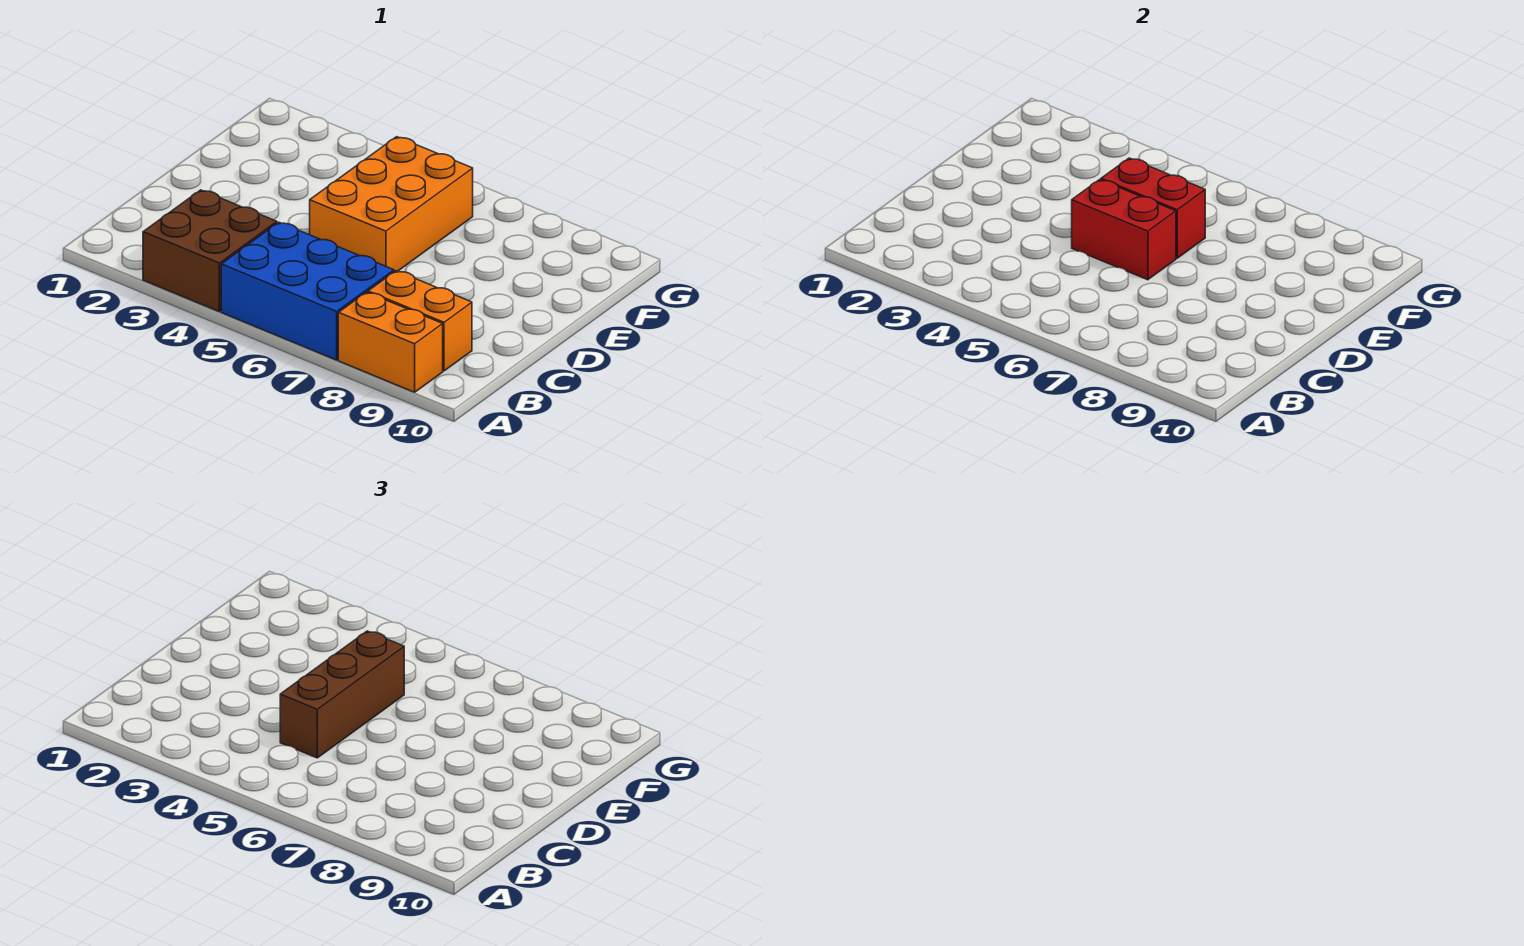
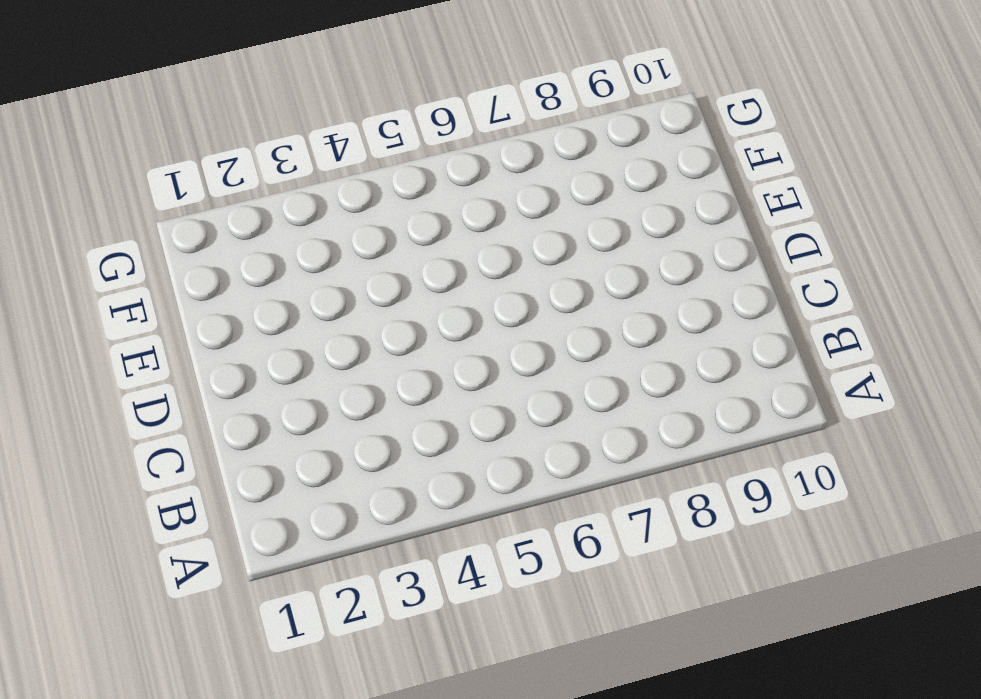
none -> brown brick A3:B4 level 1
none -> blue brick A5:B7 level 1

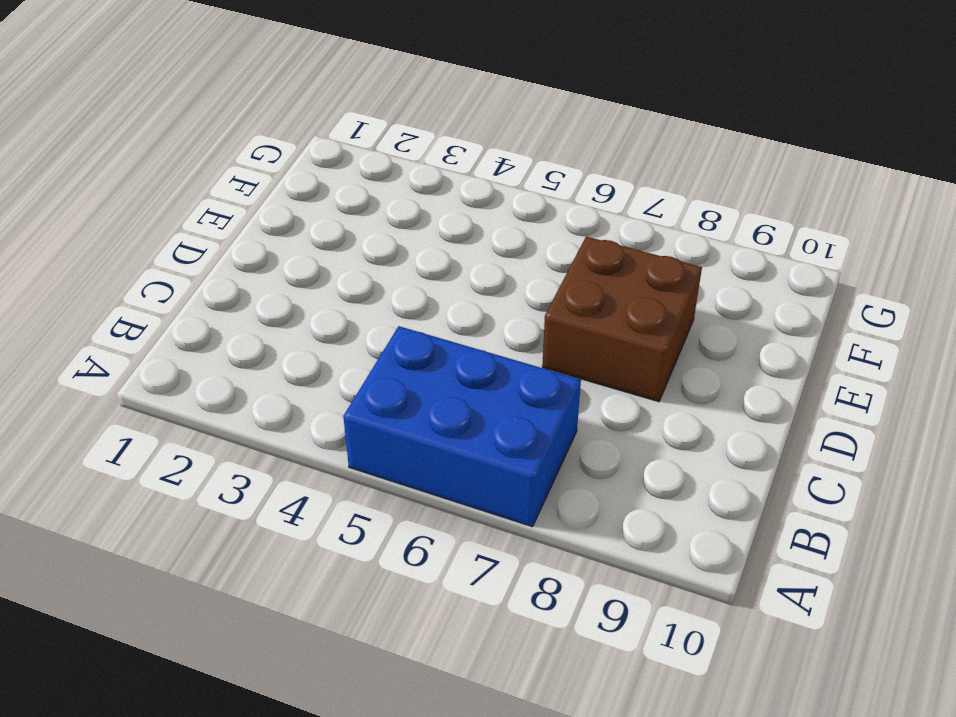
brown brick D7:E8 level 1 -> brown brick A3:B4 level 1
none -> orange brick A8:A9 level 1
none -> orange brick B8:B9 level 1

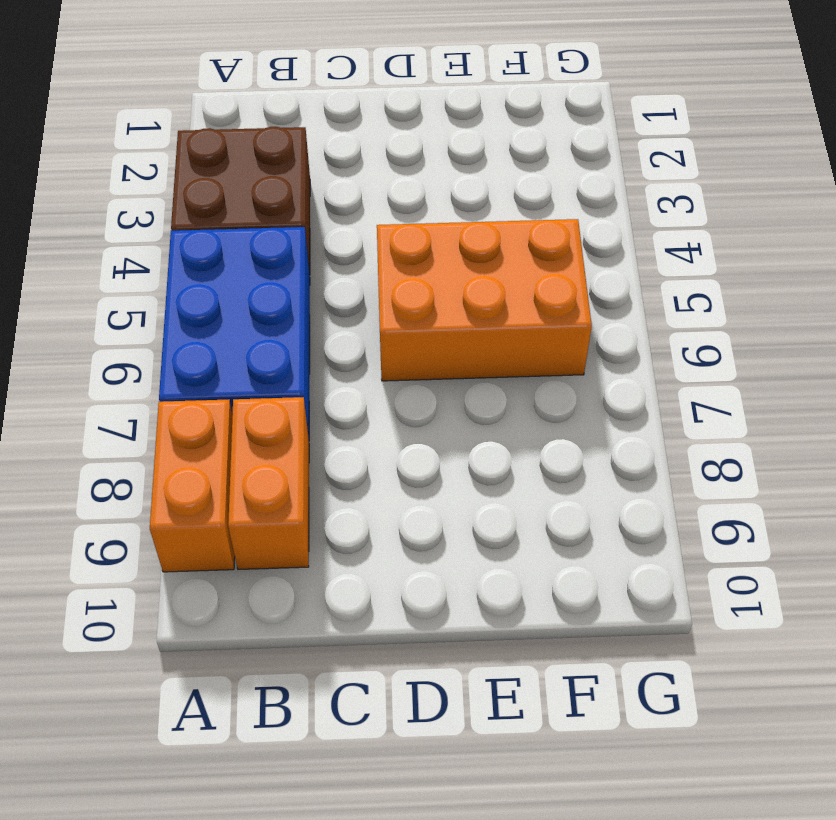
none -> red brick D5:D6 level 2
none -> red brick E5:E6 level 2

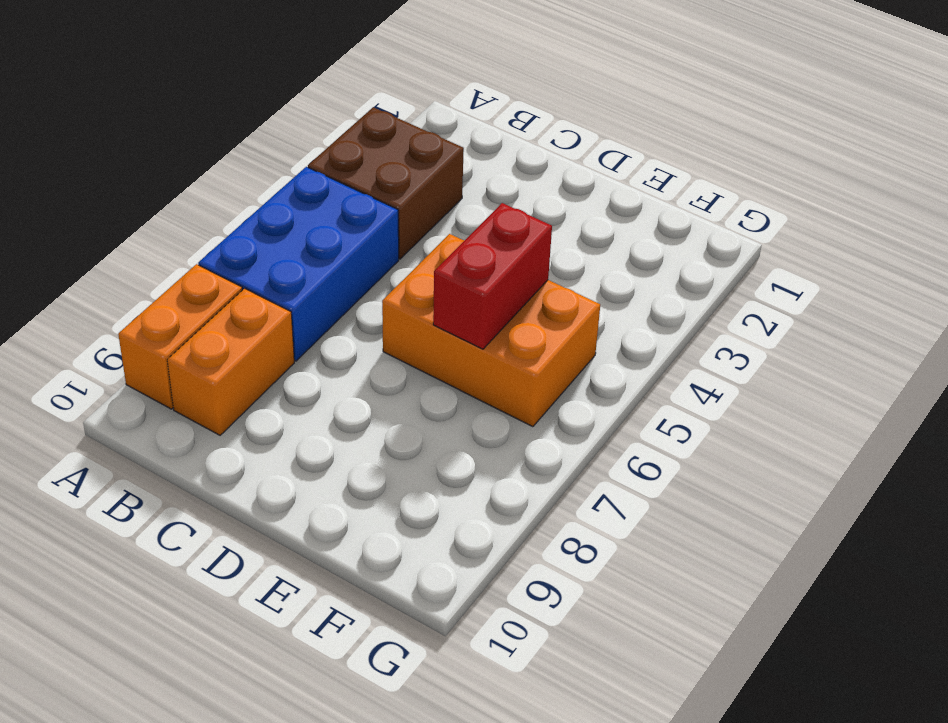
none -> red brick D5:D6 level 2
none -> brown brick C5:E5 level 3

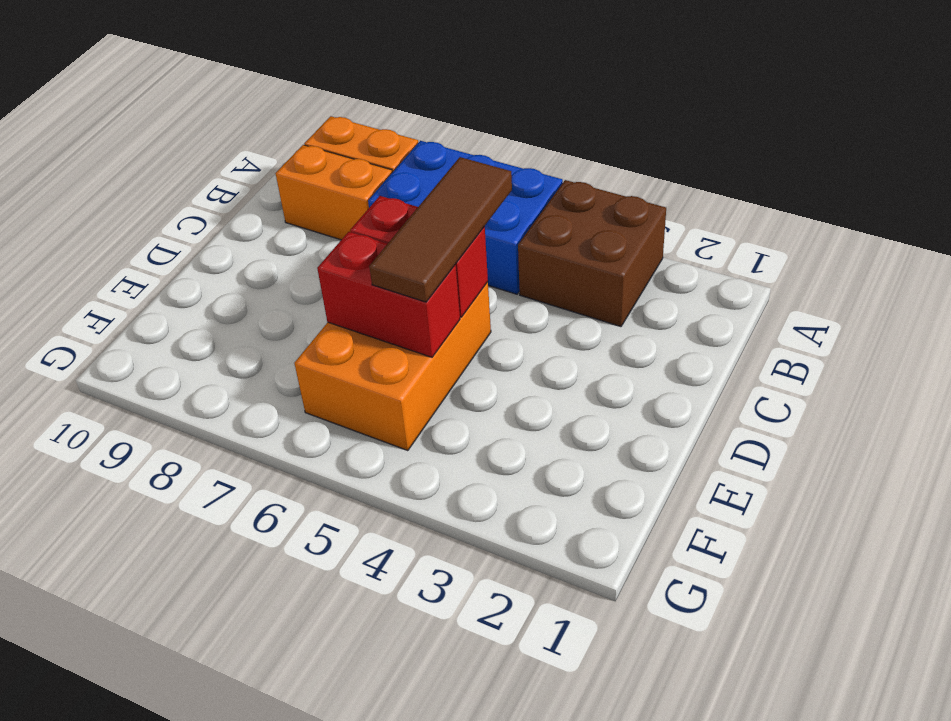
brown tile C5:E5 level 3 -> brown brick C5:E5 level 3

